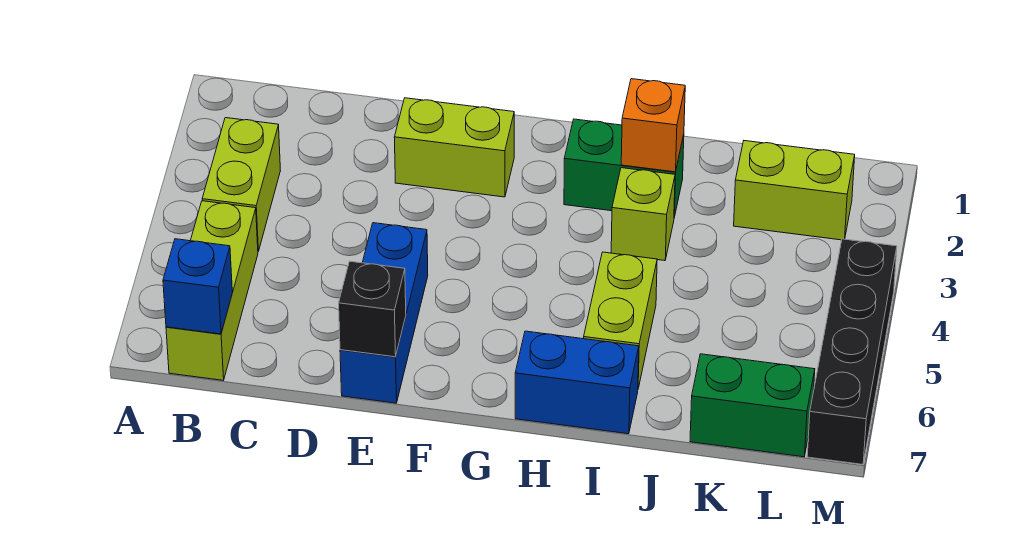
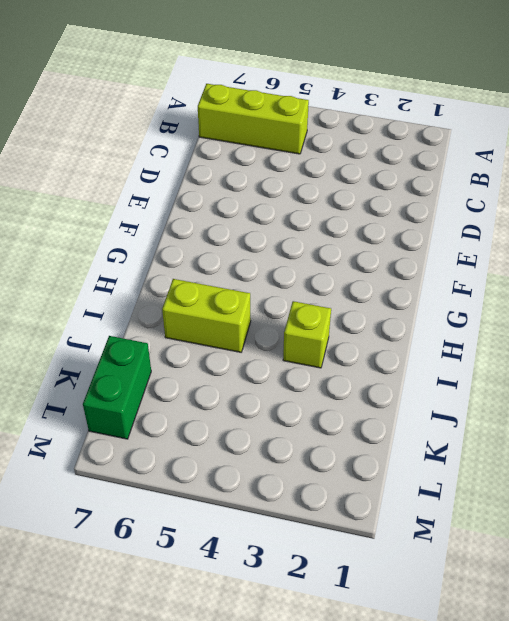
none -> lime brick B3:B4 level 1
none -> lime brick E2:F2 level 1
none -> blue brick E5:E7 level 1

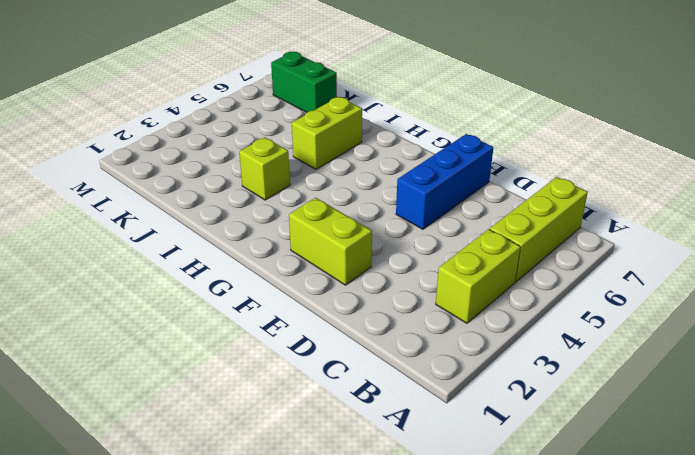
none -> green brick H2:I2 level 1
none -> blue brick H7:I7 level 1
none -> lime brick K2:L2 level 1

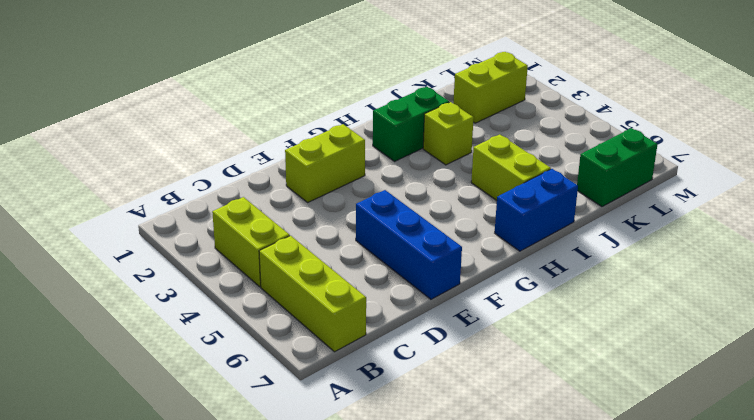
none -> black brick M4:M7 level 1
none -> blue brick B7 level 2
none -> black brick E7 level 2

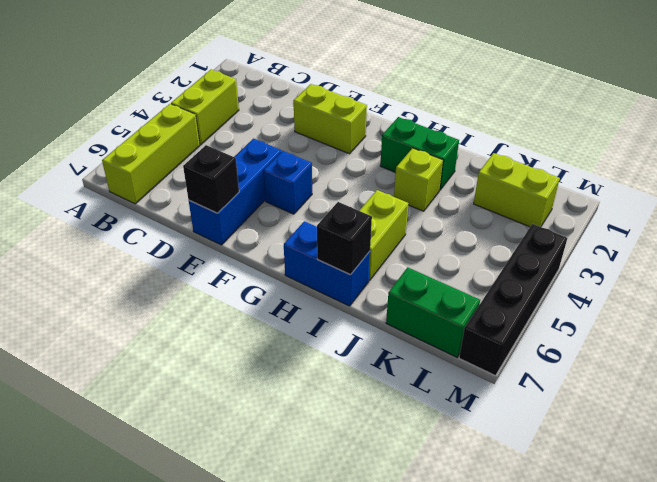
blue brick F5 level 1 -> blue brick B7 level 2
black brick I7 level 2 -> none
none -> orange brick I2 level 2

